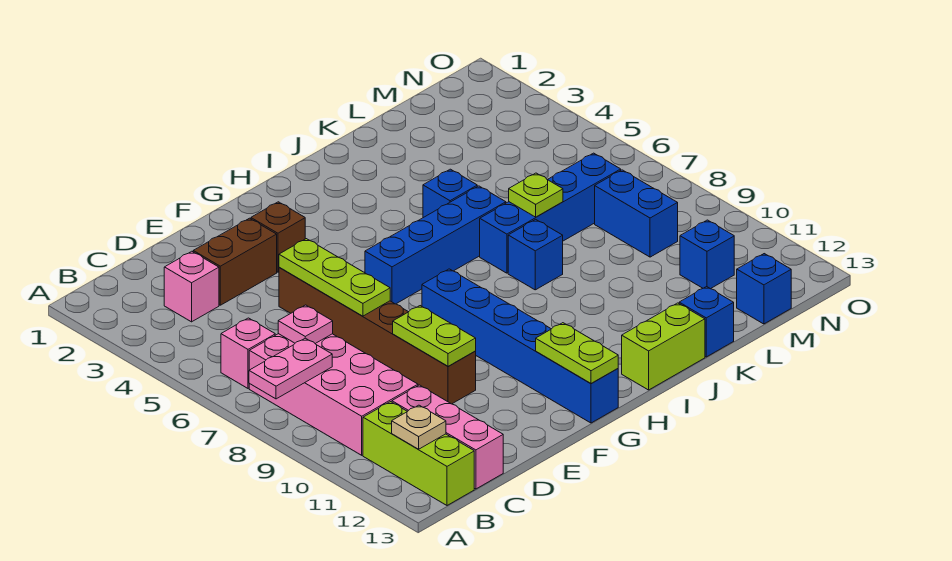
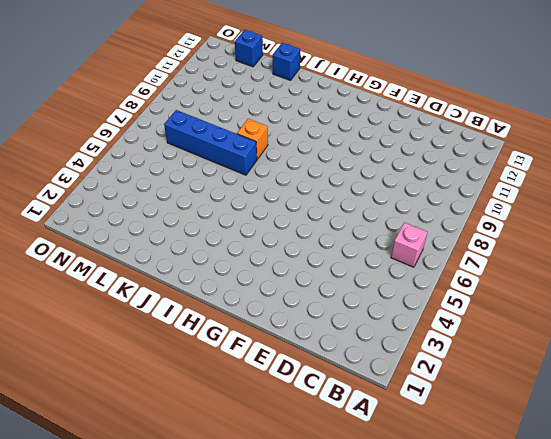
orange brick J8 level 1 -> blue brick J8 level 1
none -> pink brick B7:C10 level 1
none -> lime brick B11:B13 level 1
none -> pink brick C3 level 1

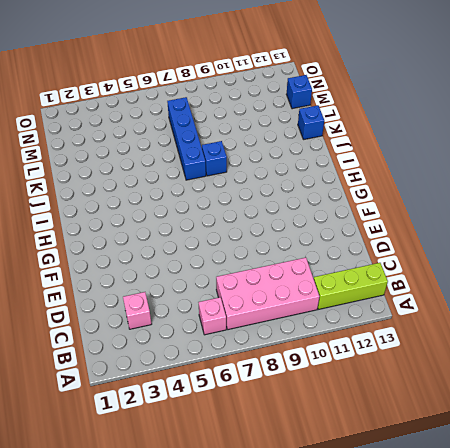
none -> pink brick C11:C13 level 1
none -> brown brick D3:E3 level 1
none -> brown brick E5:E10 level 1

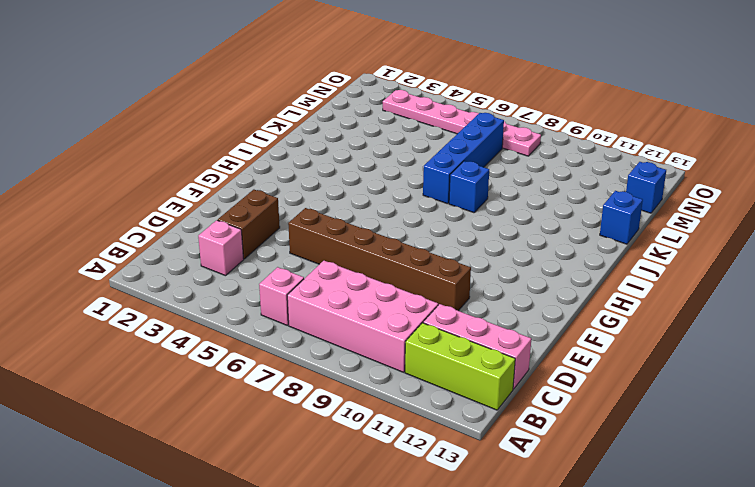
pink plate N3:N8 level 1 -> none
none -> brown brick F3 level 1
none -> blue brick G6:J6 level 1
none -> blue brick G8:G13 level 1

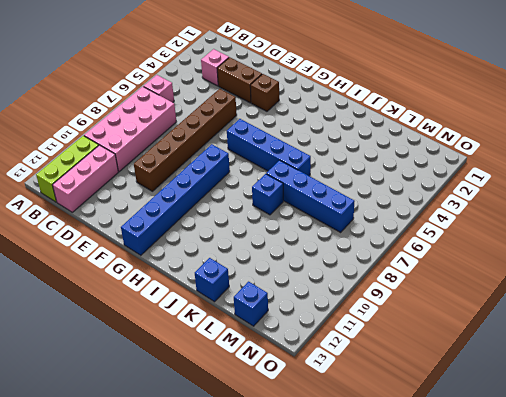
none -> lime brick I13:J13 level 1
none -> blue brick J5 level 1
none -> blue brick M8:M9 level 1

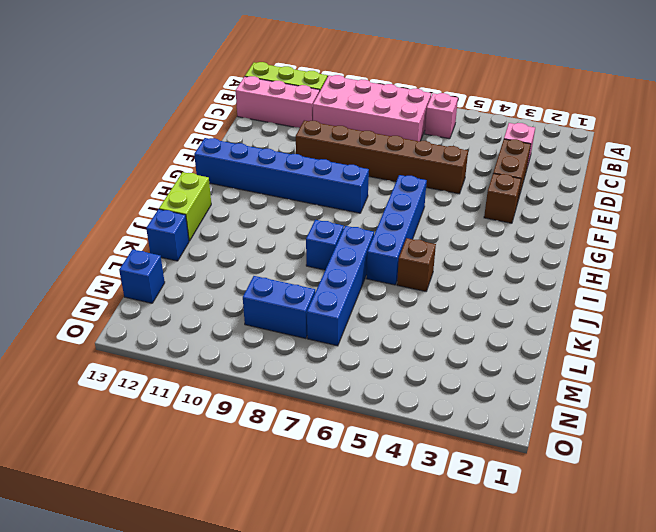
brown brick J5 level 1 -> blue brick J5 level 1
none -> blue brick M11 level 1
none -> pink plate A8:B8 level 2
none -> tan plate B12 level 2

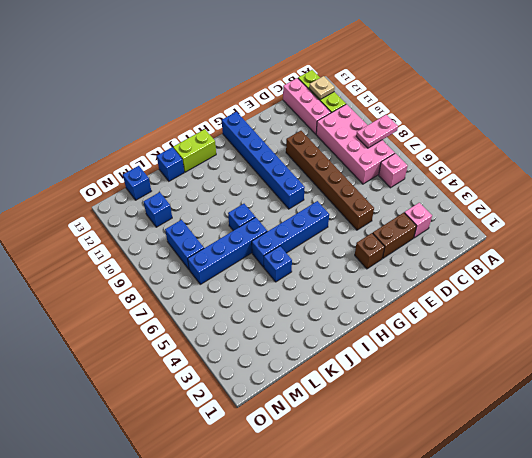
none -> pink plate C7 level 2
none -> lime plate E5:E7 level 2
none -> lime plate E9:E10 level 2

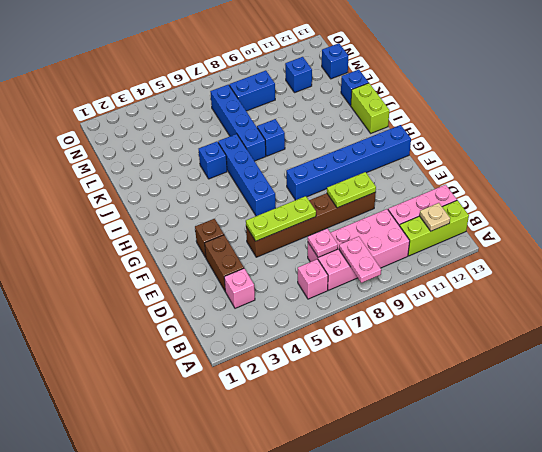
none -> lime plate G12:G13 level 2
none -> lime plate K7 level 2

